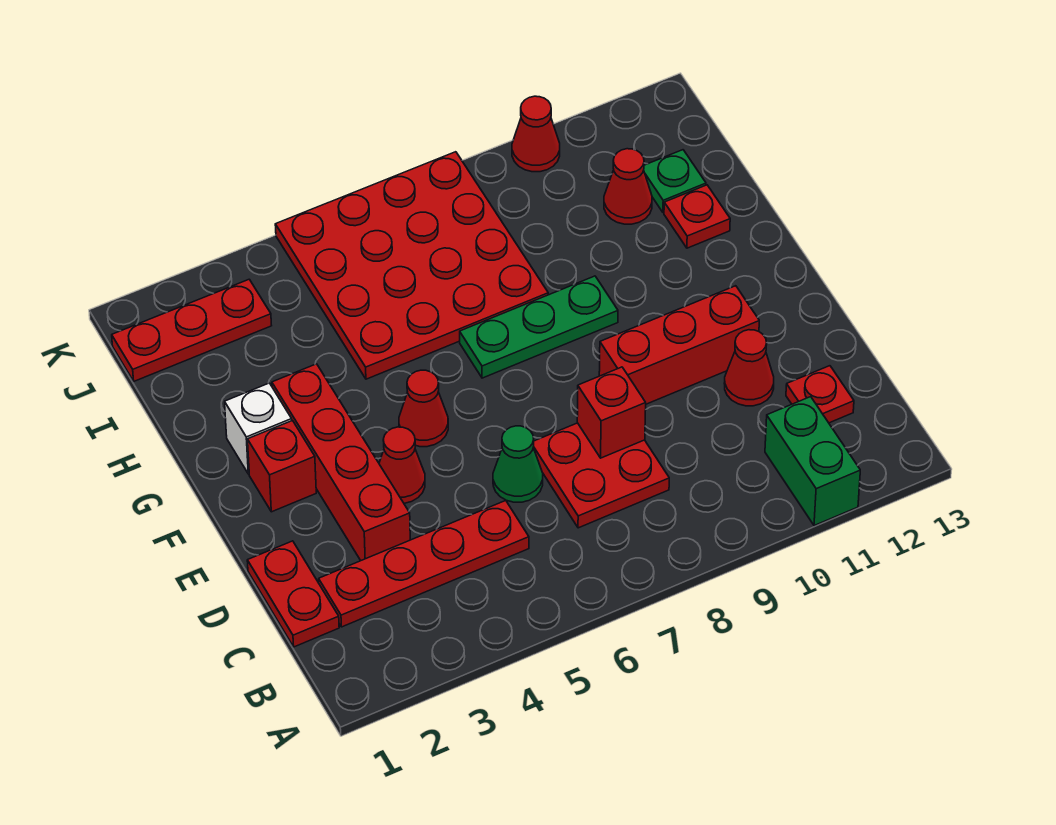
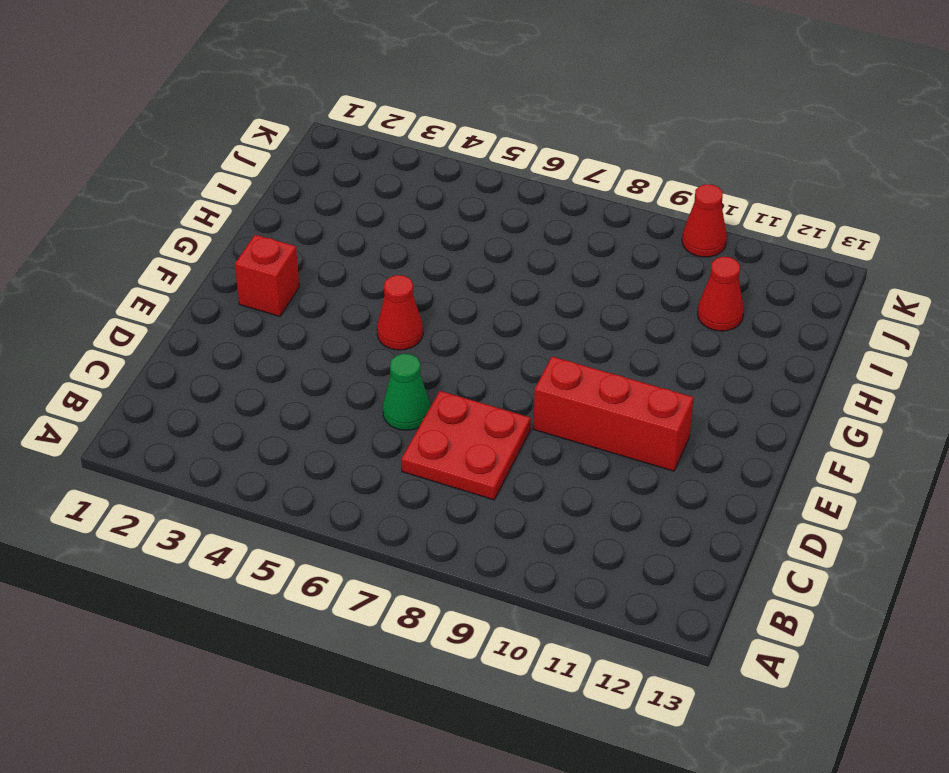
none -> green brick A11:B11 level 1
none -> red plate C1:D1 level 1
none -> red plate C2:C5 level 1

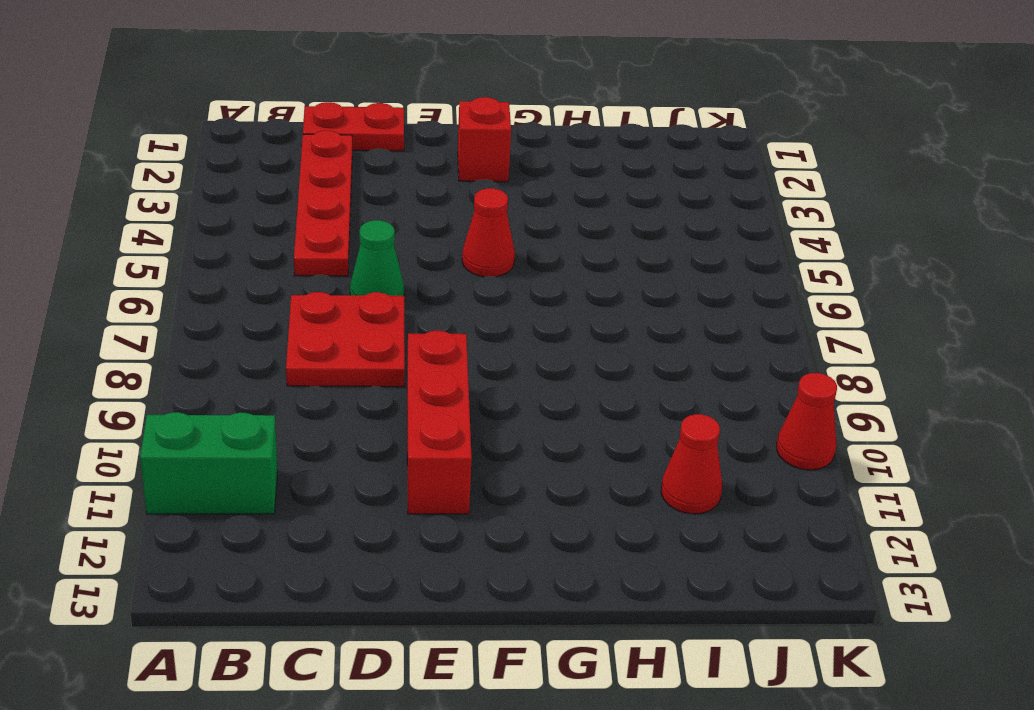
none -> red plate C12 level 1
none -> red brick D3:G3 level 1
none -> red cone D11 level 1

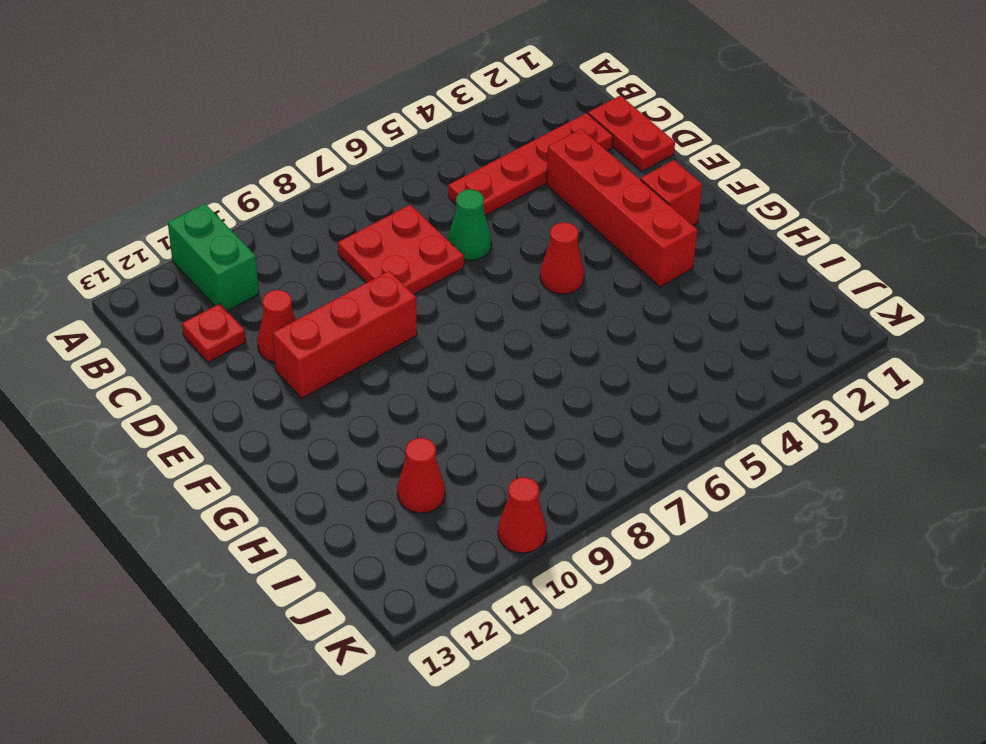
none -> red cone E4 level 1
none -> white brick G2 level 1
none -> green plate G7:G9 level 1

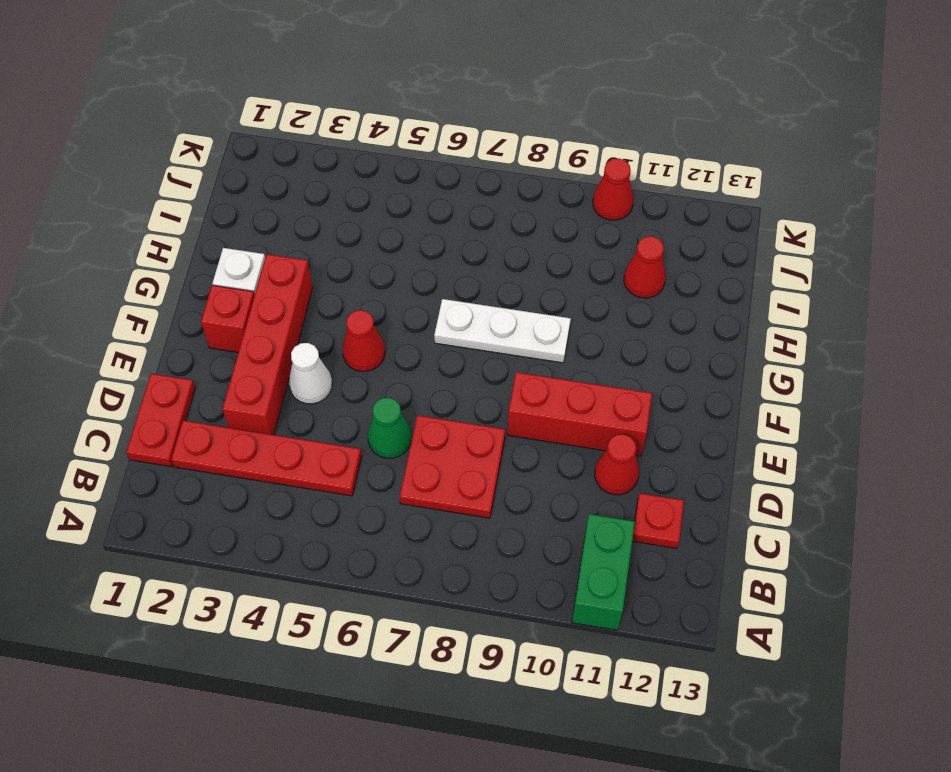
white cone E4 level 1 -> red cone E4 level 1
white plate G7:G9 level 1 -> green plate G7:G9 level 1
none -> red plate H5:K8 level 1
none -> red plate H12 level 1
none -> green plate I12 level 1

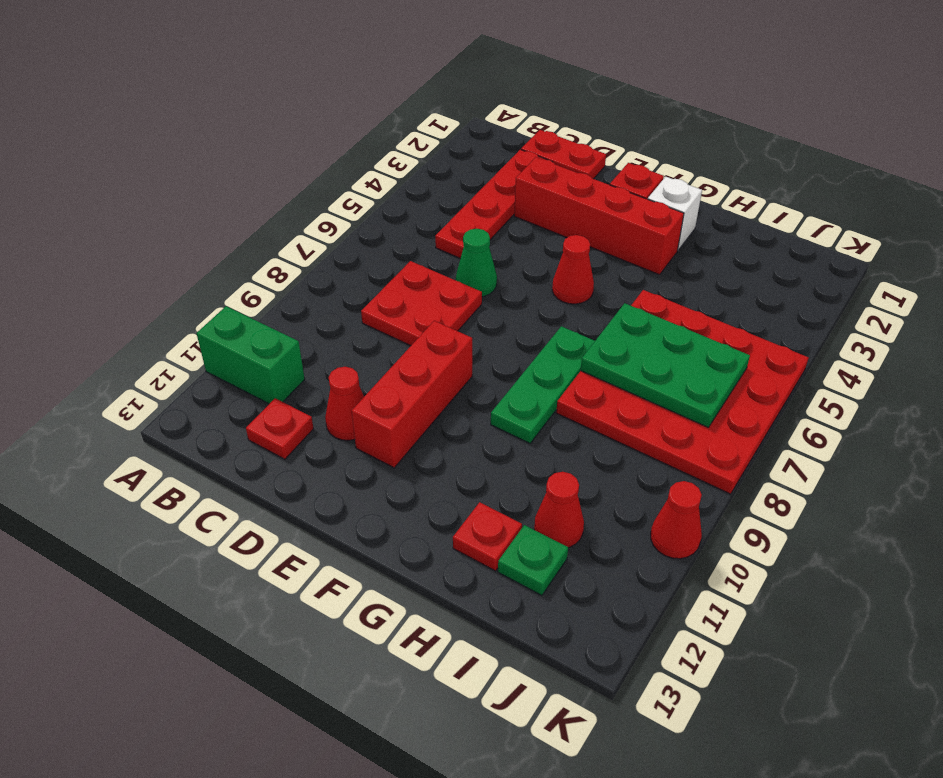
green plate H6:J7 level 2 -> none
none -> red cone E4 level 1
none -> red plate J1:J3 level 1
none -> red brick D8 level 2

